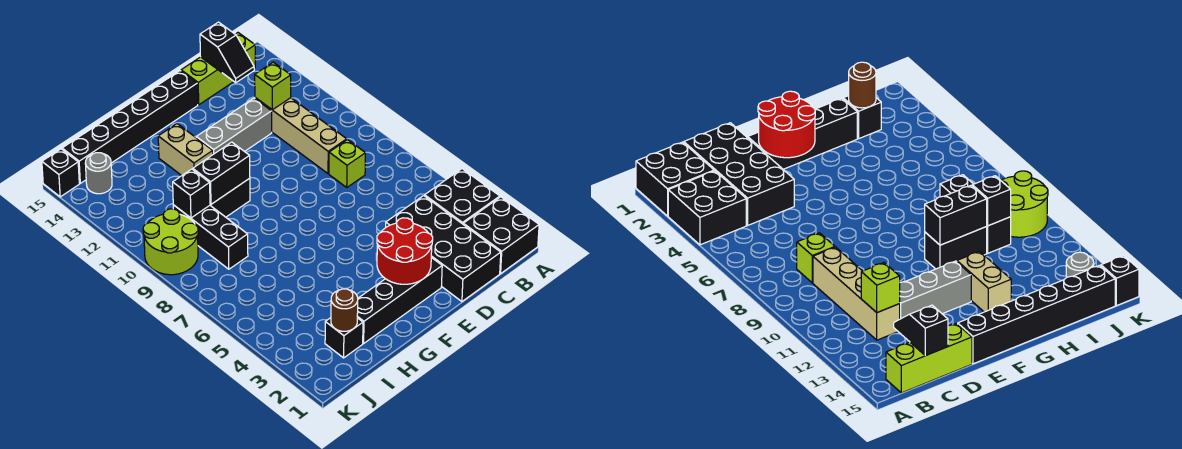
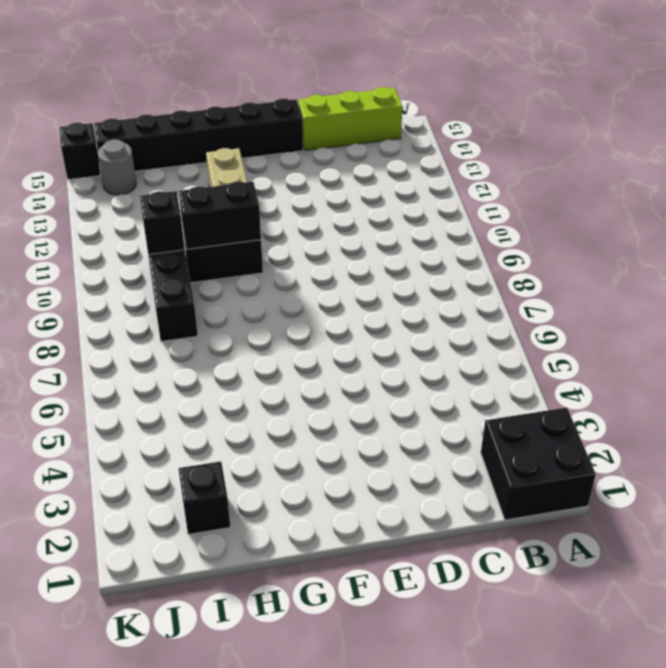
none -> black brick A3:B4 level 1
none -> black brick C1:D4 level 1
none -> lime brick C8 level 1

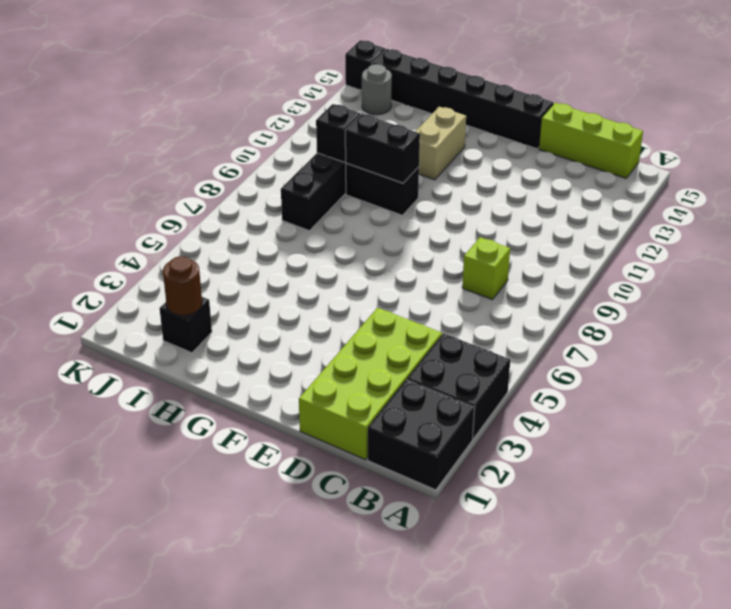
lime brick C1:D4 level 1 -> black brick C1:D4 level 1
none -> tan brick C9:C12 level 1
none -> grey brick D12:F12 level 1
none -> black brick E2:H2 level 1

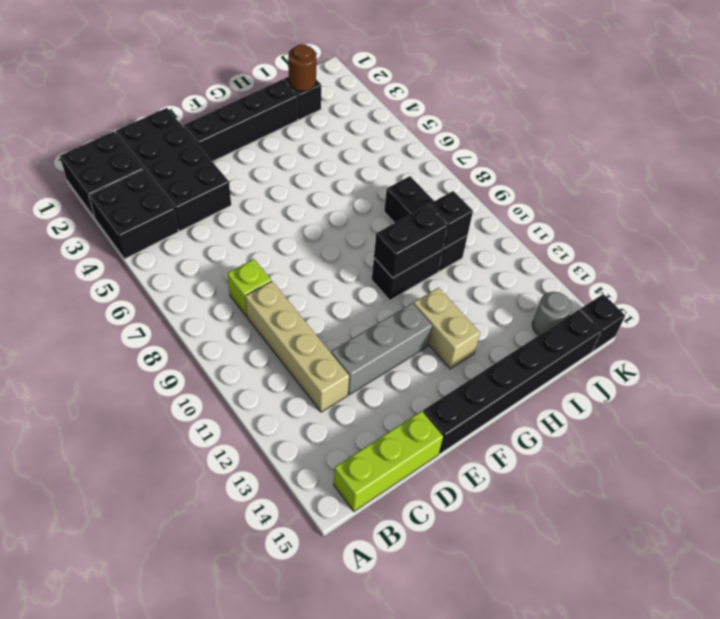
none -> lime round brick J9:K10 level 1
none -> lime brick C12 level 2
none -> black slope C14:C15 level 2 top 15

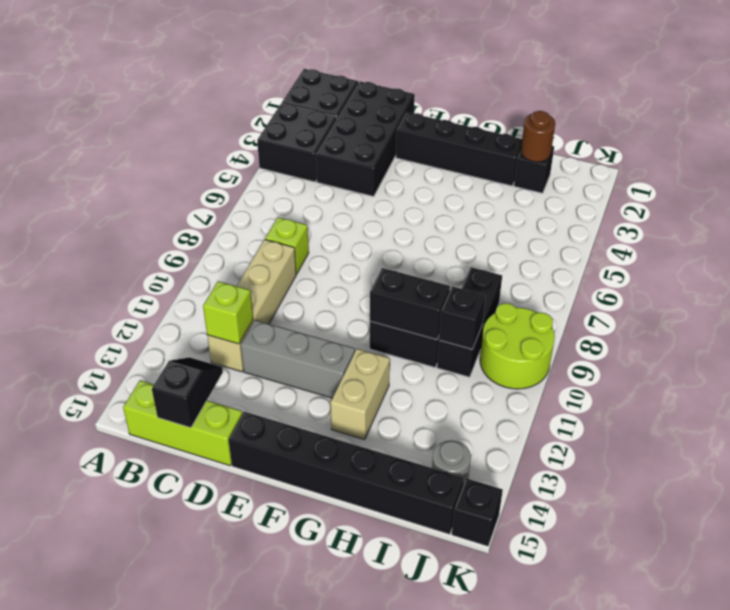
none -> red round brick E2:F3 level 2

